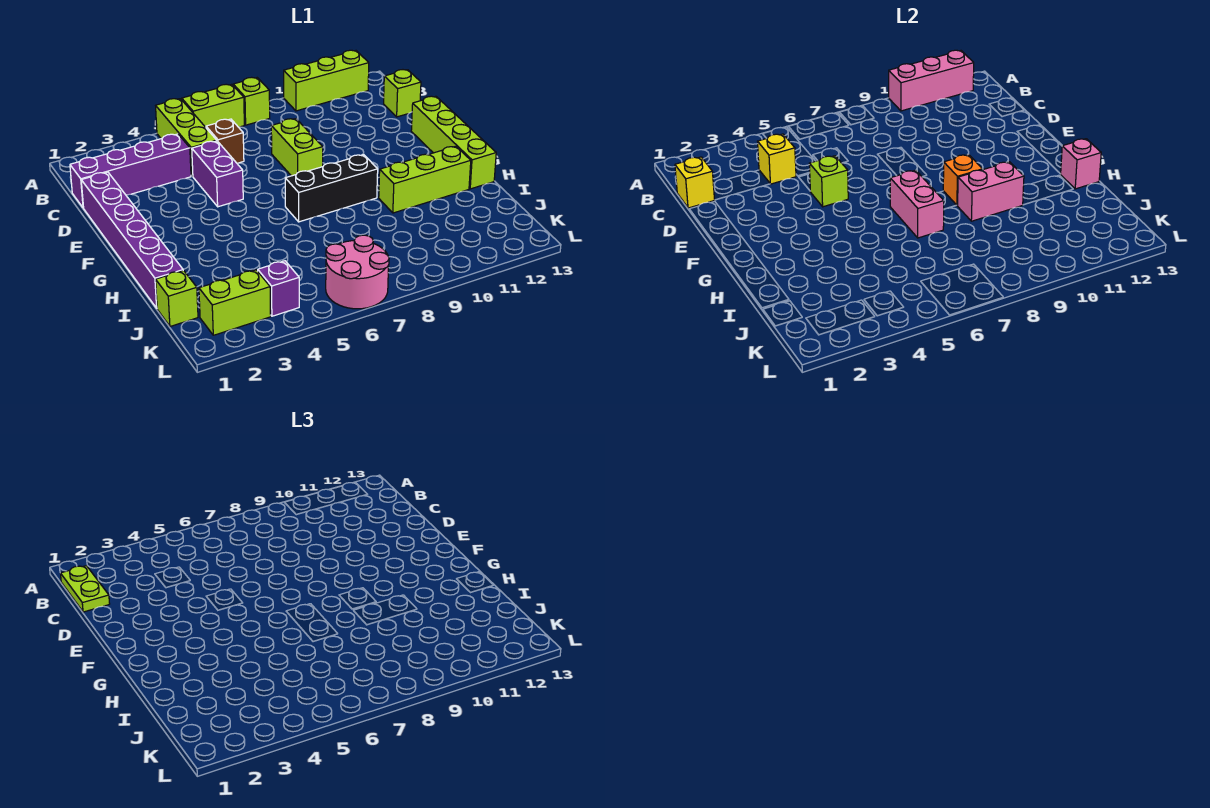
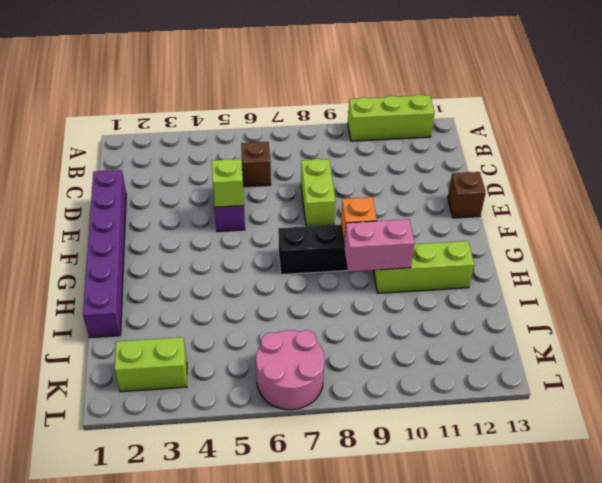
brown brick E13 level 1 -> lime brick E13:H13 level 1
none -> lime brick A5:C5 level 1
none -> lime brick A6:A7 level 1
none -> lime brick A8 level 1

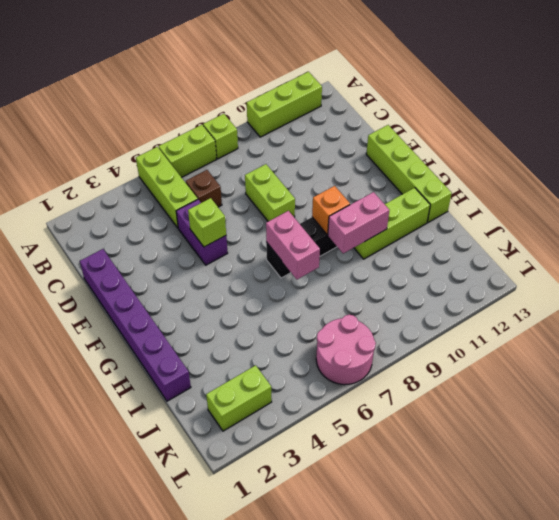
none -> purple brick C1:C4 level 1
none -> lime brick C13 level 1
none -> lime brick J1 level 1

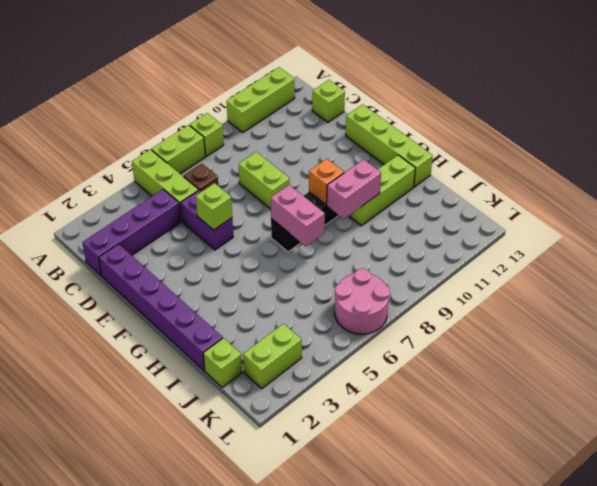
none -> purple brick K4 level 1
none -> pink brick A10:A12 level 2
none -> yellow brick C1 level 2

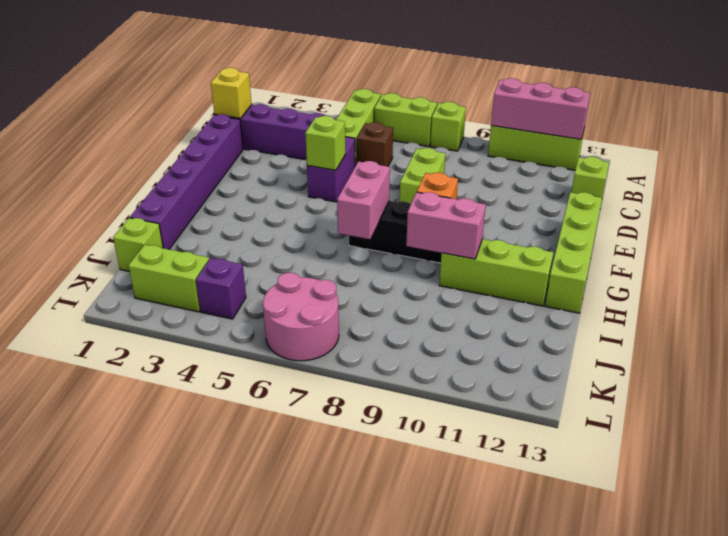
none -> yellow brick C4 level 2
none -> pink brick H13 level 2
none -> lime plate B1:C1 level 3

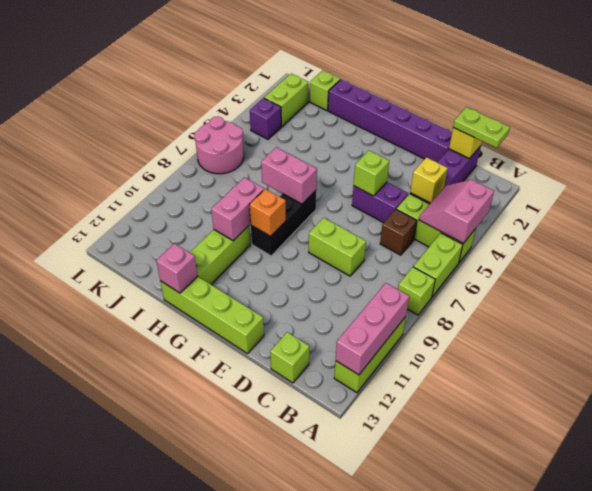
pink slope A4:B5 level 2 top A -> none

